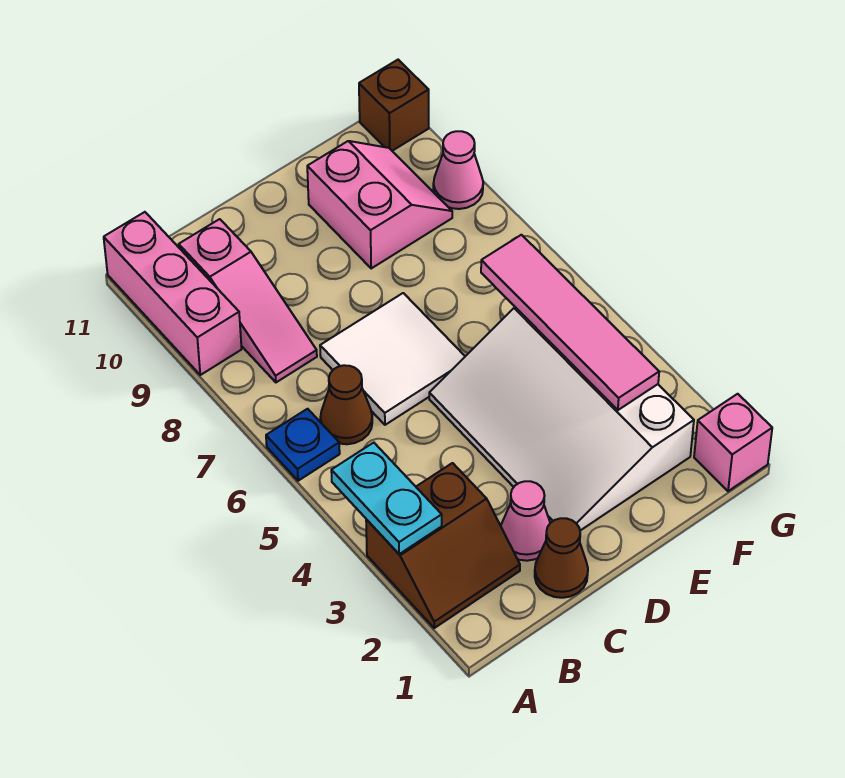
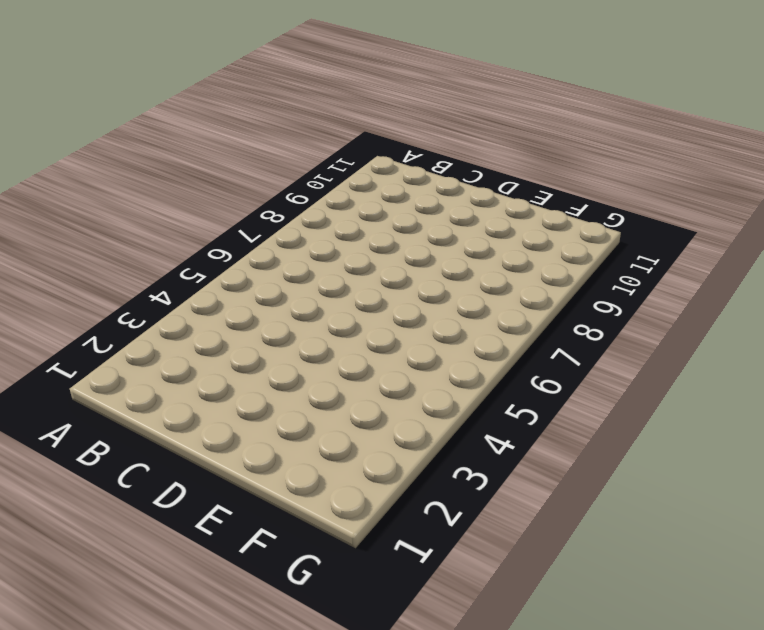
none -> brown slope A2:B3 level 1 top 3
none -> blue plate A6 level 1
none -> pink brick A9:A11 level 1

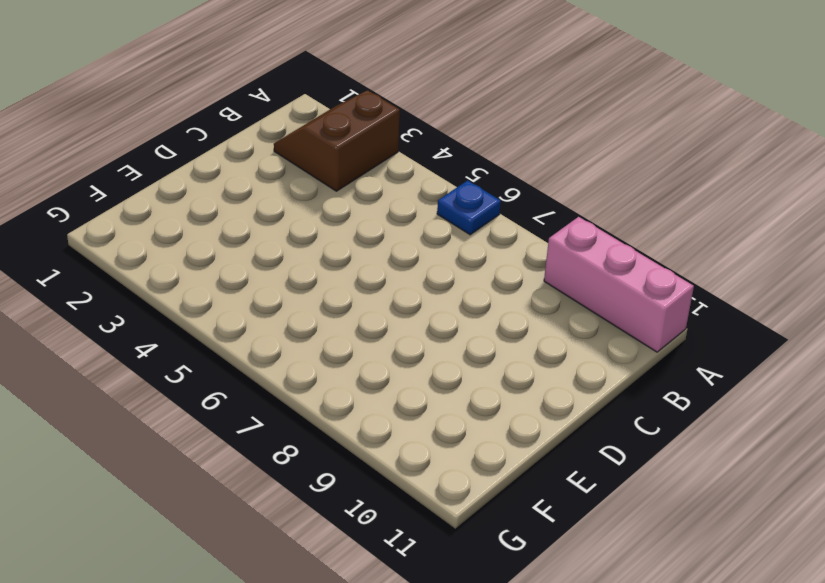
none -> brown cone B6 level 1
none -> pink slope B8:B10 level 1 top 10
none -> brown cone C1 level 1

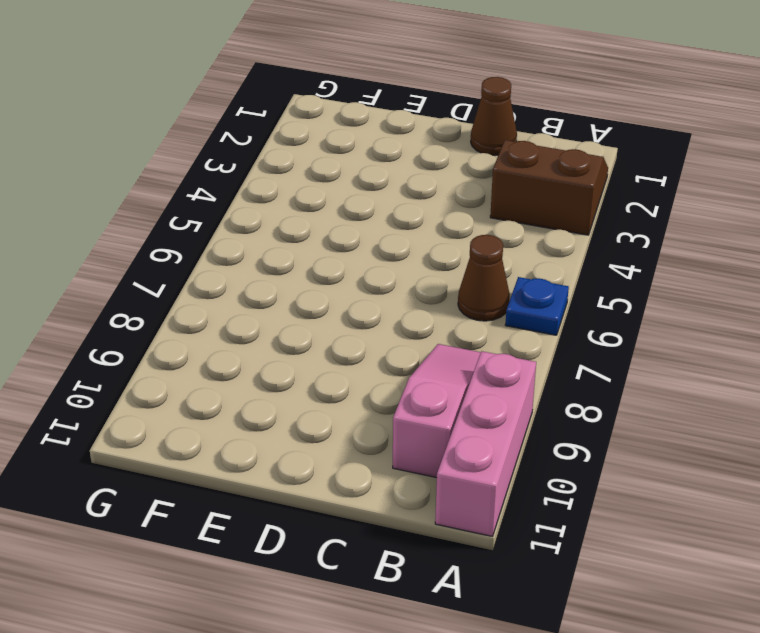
none -> pink cone C2 level 1
none -> white tile C6:D7 level 1
none -> white slope D2:F5 level 1 top F

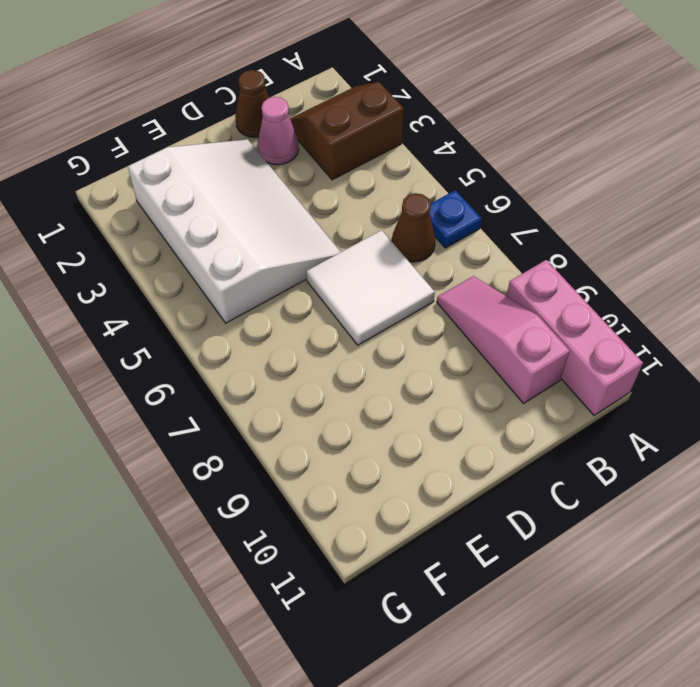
none -> pink slope E9:F10 level 1 top E
none -> pink brick G1 level 1
none -> pink cone G9 level 1

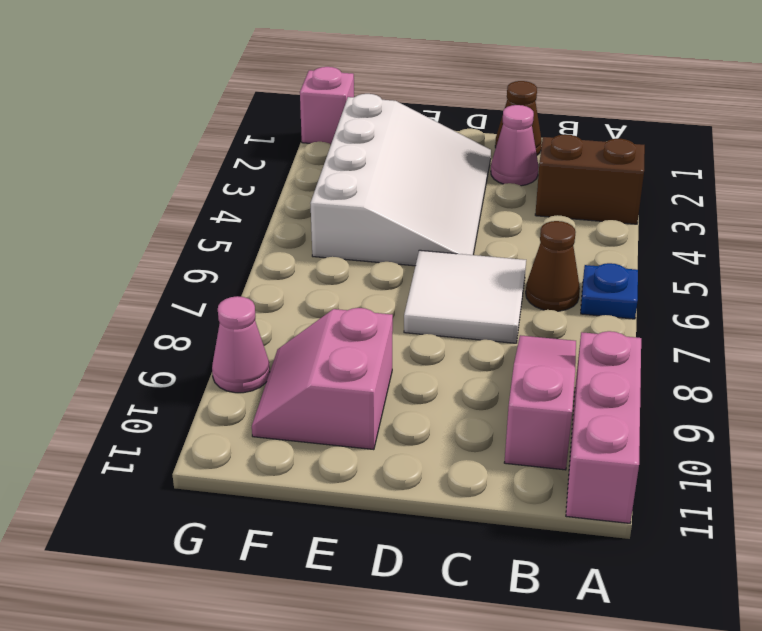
none -> brown brick G11 level 1
none -> cyan plate A3:A4 level 2
none -> pink tile F3:F6 level 2

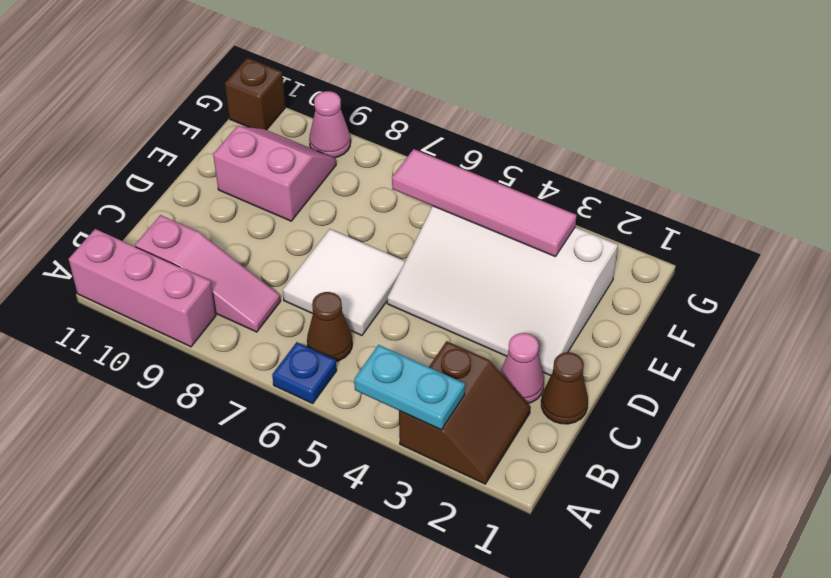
none -> pink brick G1 level 1

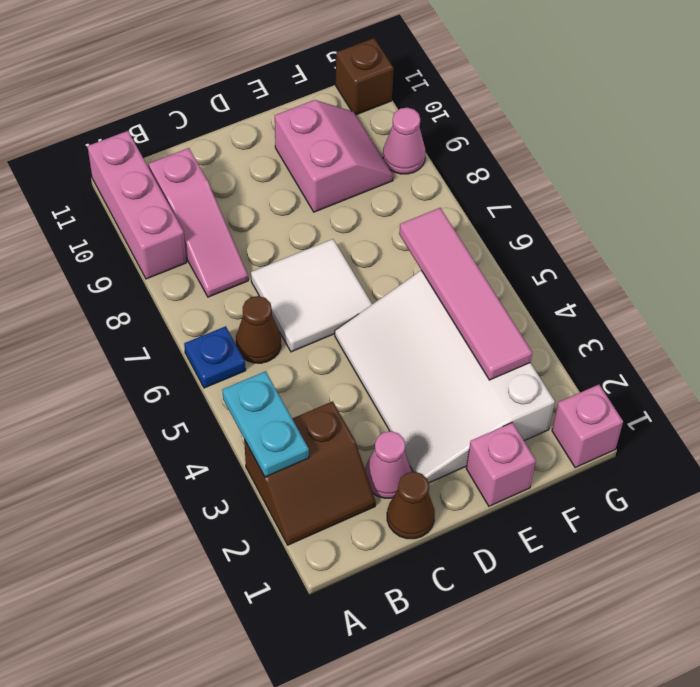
pink brick E1 level 1 -> none

